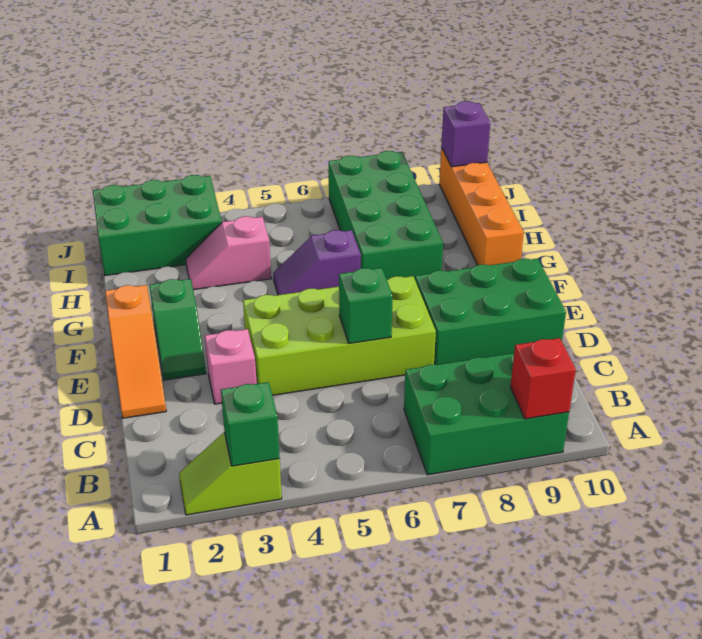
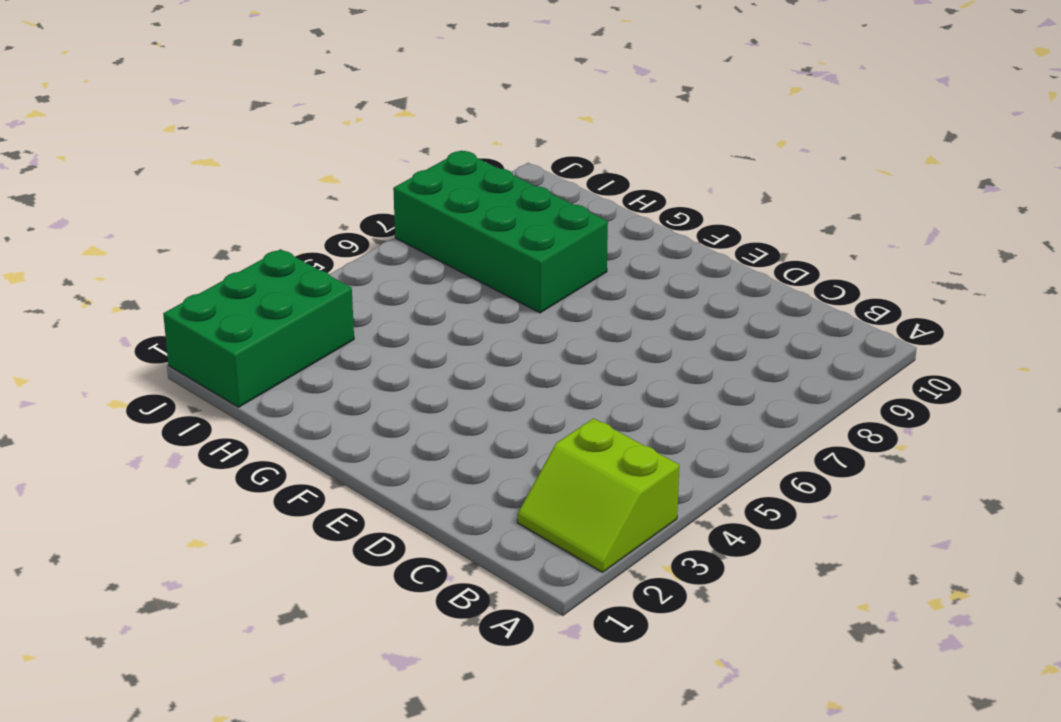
lime slope A2:B3 level 1 top 3 -> lime slope A2:A3 level 1 top 3
none -> green brick A7:B9 level 1
none -> orange slope D1:F1 level 1 top F
none -> pink brick D3 level 1

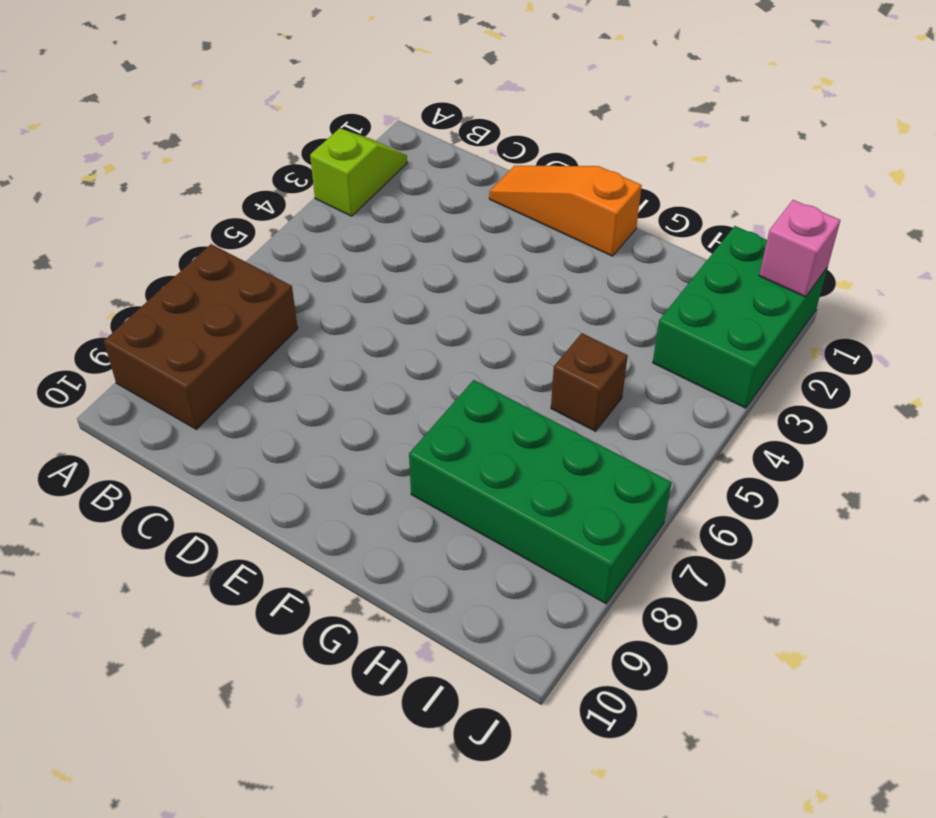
brown brick A7:B9 level 1 -> green brick A7:B9 level 1
brown brick H5 level 1 -> none
pink brick J1 level 2 -> pink brick D3 level 1
none -> lime brick D4:E7 level 1
none -> green brick D8:E10 level 1
none -> green slope E2:F2 level 1 top F

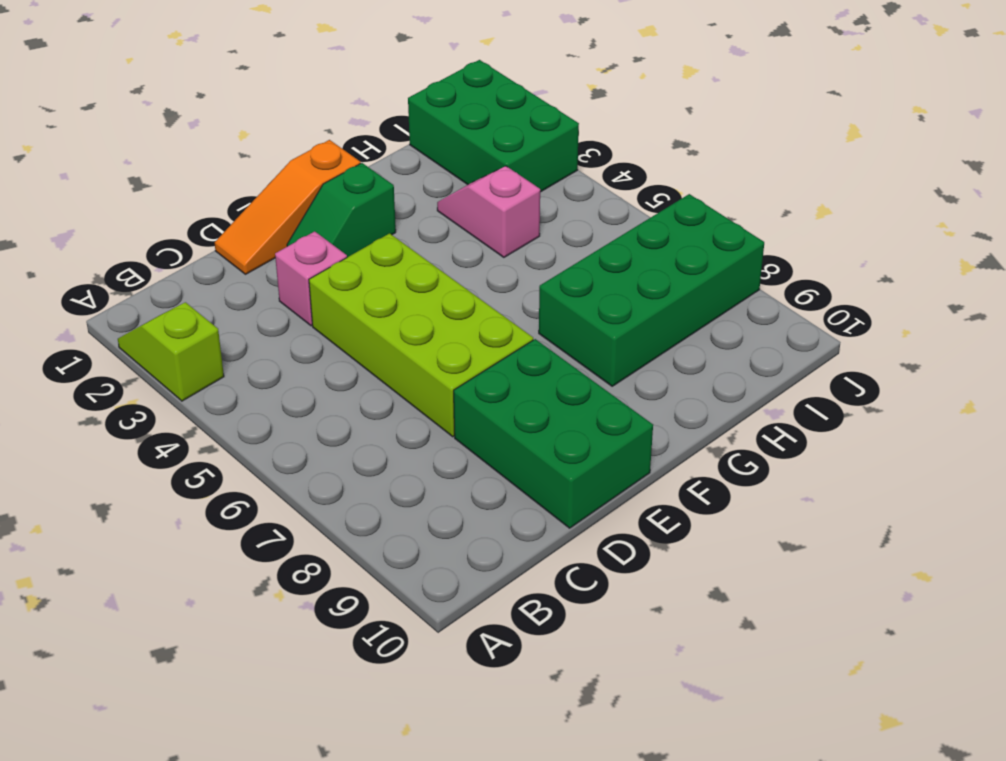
none -> green brick A7:B9 level 1
none -> purple slope G5:G6 level 1 top 6
none -> orange brick G10:J10 level 1

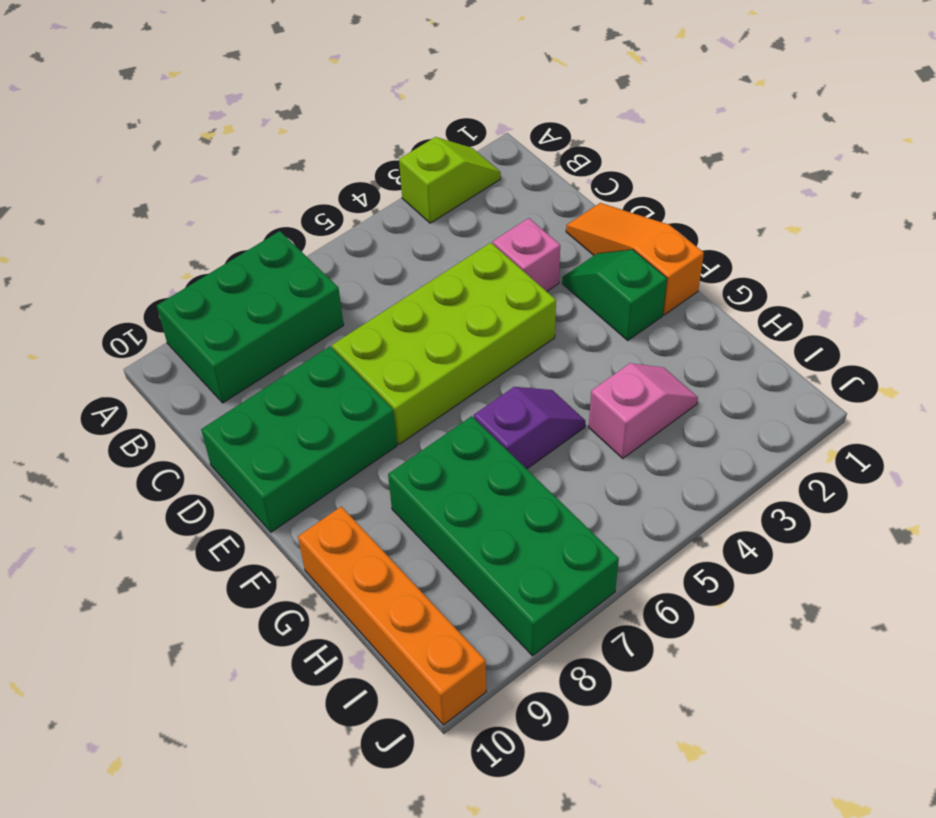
none -> green brick I1:J3 level 1
none -> green brick A3 level 2
none -> red brick A9 level 2

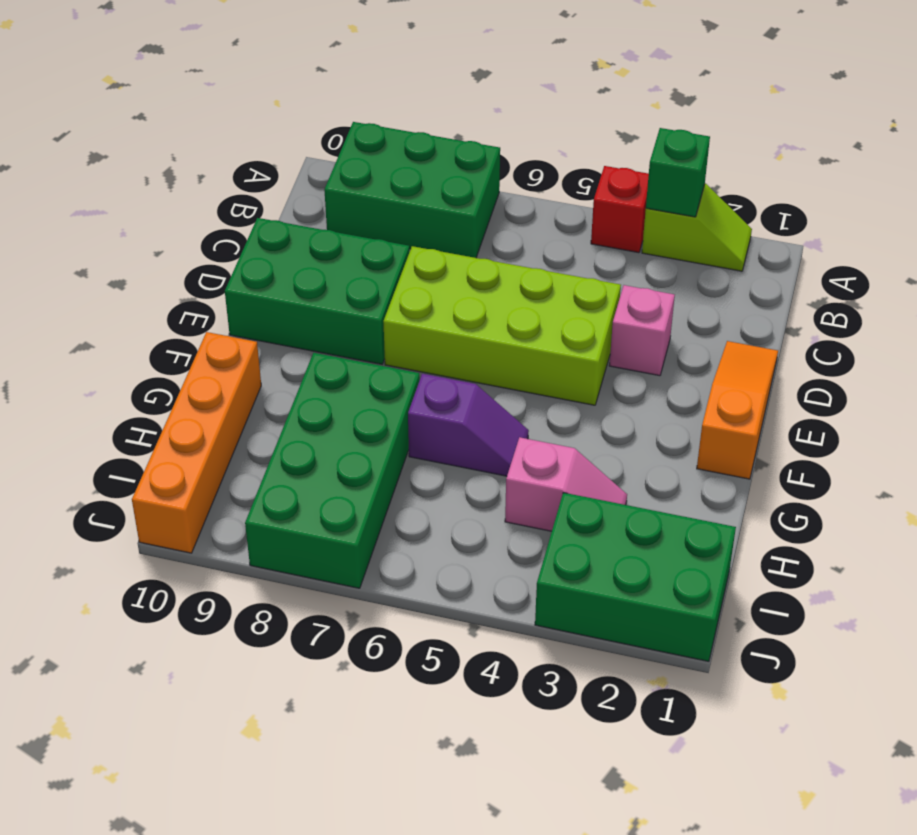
red brick A4 level 1 -> red brick A9 level 2
none -> green slope E2:F2 level 1 top F
none -> green brick D6 level 2
none -> purple brick J10 level 2

